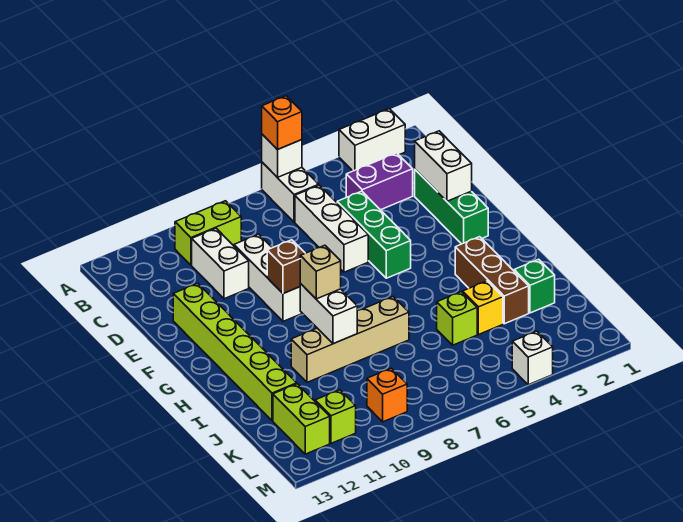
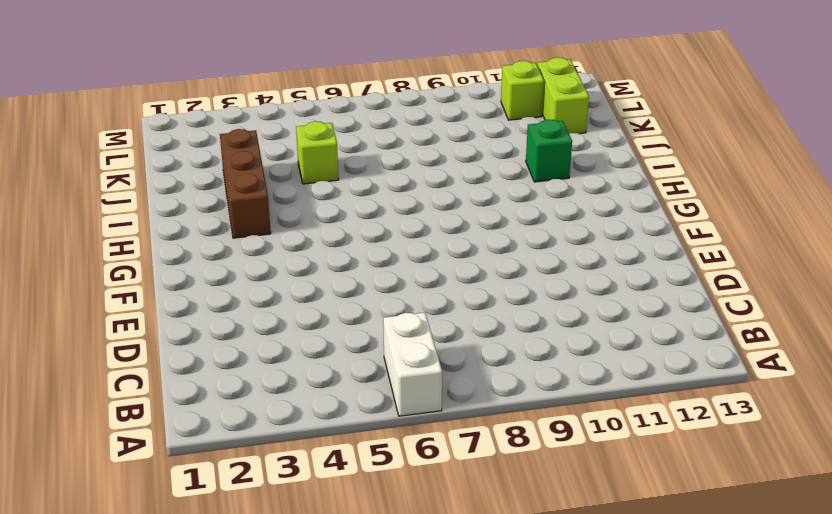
green brick I11 level 1 -> green brick J2 level 1
none -> white brick A2:A3 level 1
none -> lime brick B9:B10 level 1
none -> purple brick C3:C4 level 1

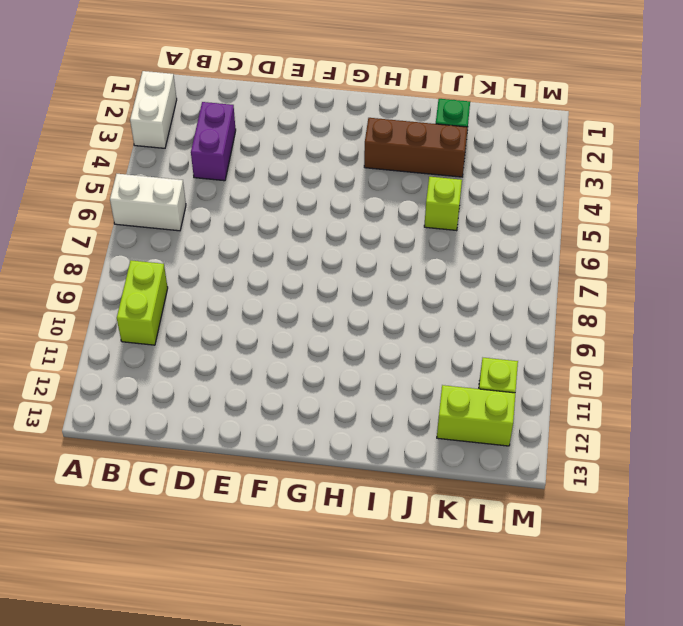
none -> white brick C6:E6 level 1
none -> white brick C10:D10 level 1
none -> green brick D2:F2 level 1

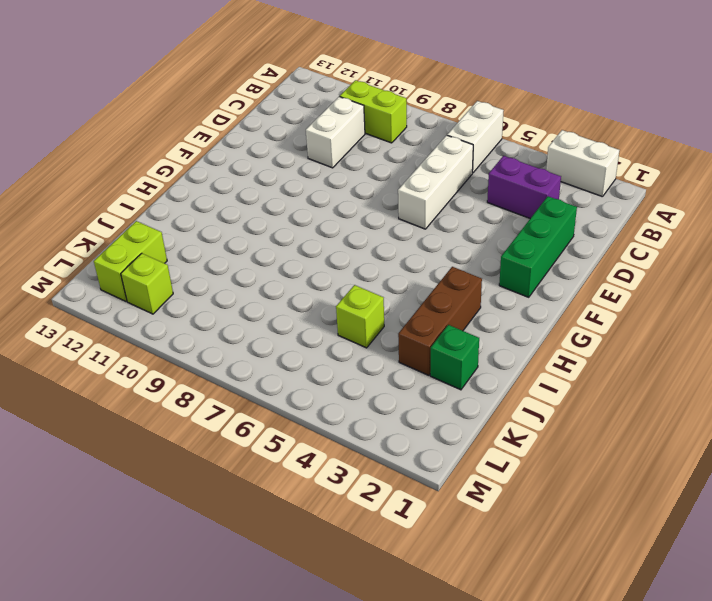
none -> green brick D5:F5 level 1
none -> white brick D9:F9 level 1
none -> lime brick E12:J12 level 1

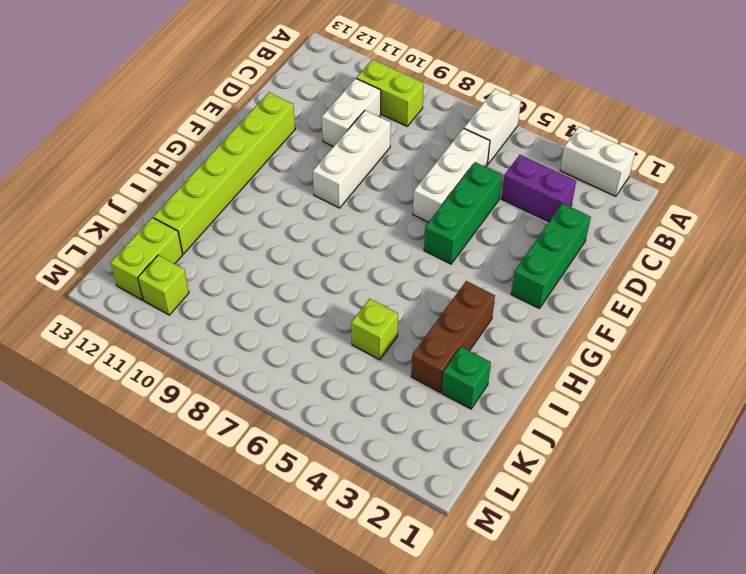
none -> tan brick I7:I10 level 1
none -> yellow brick J4 level 1
none -> orange brick L9 level 1

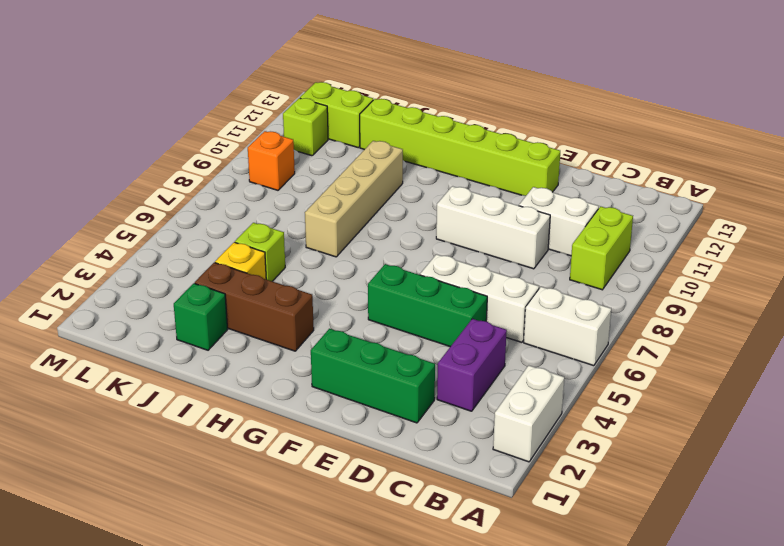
none -> white brick M4 level 1
none -> white brick A6 level 2
none -> white brick D2:E2 level 2

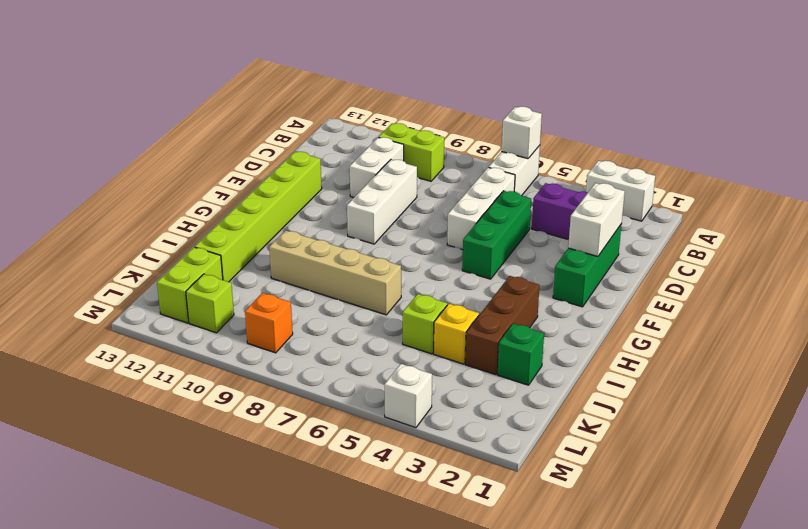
none -> brown brick F9 level 2
none -> white brick H9:I9 level 2
none -> orange brick A6 level 3

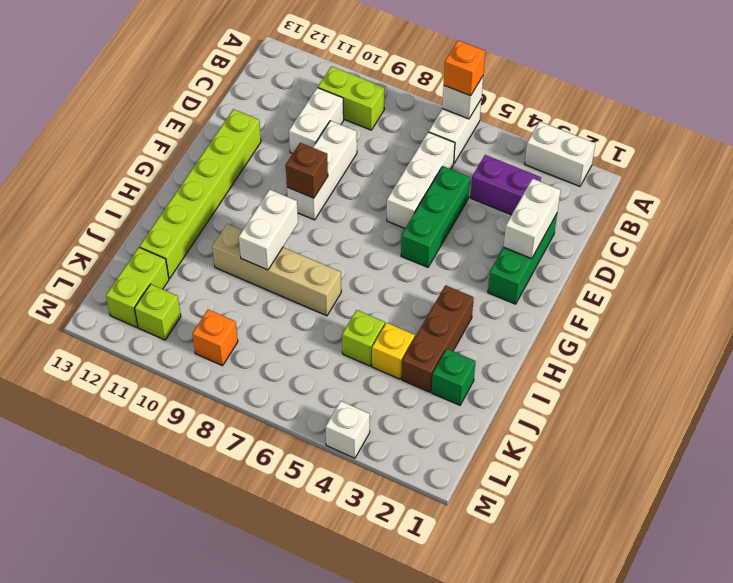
none -> tan brick H9 level 3

